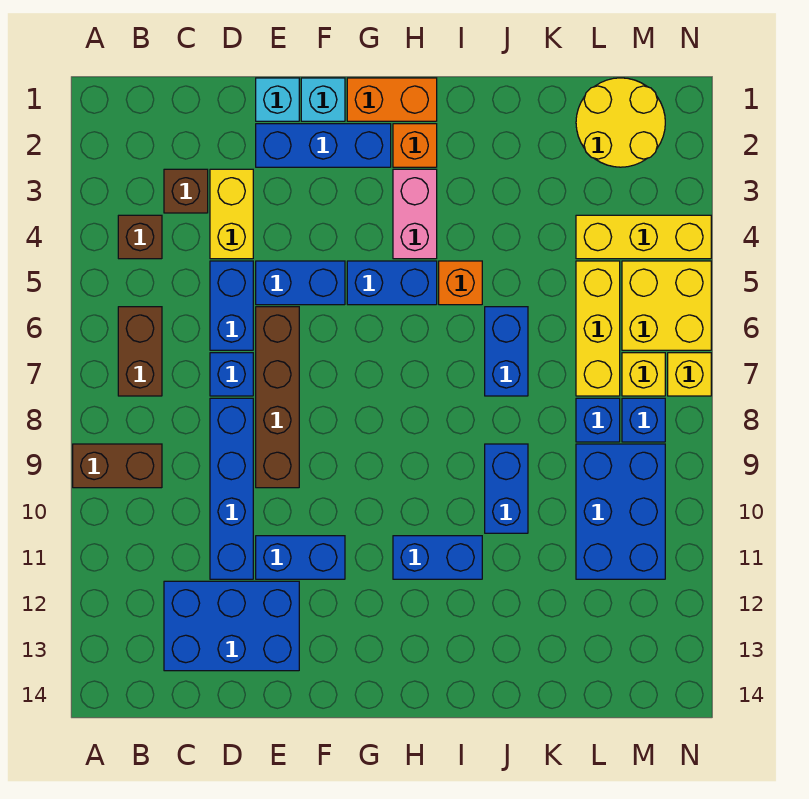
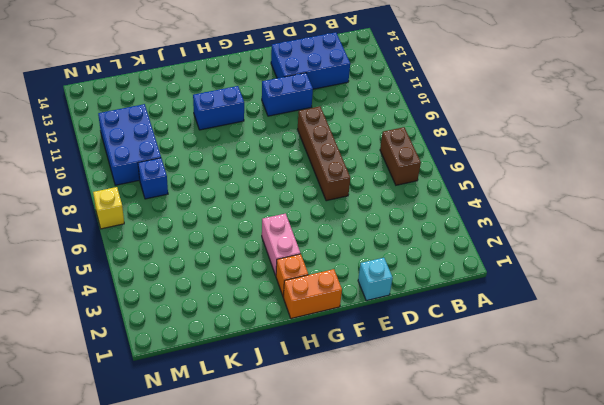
none -> brown brick A9:B9 level 1
none -> brown brick B4 level 1
none -> brown brick C3 level 1
none -> yellow brick D3:D4 level 1

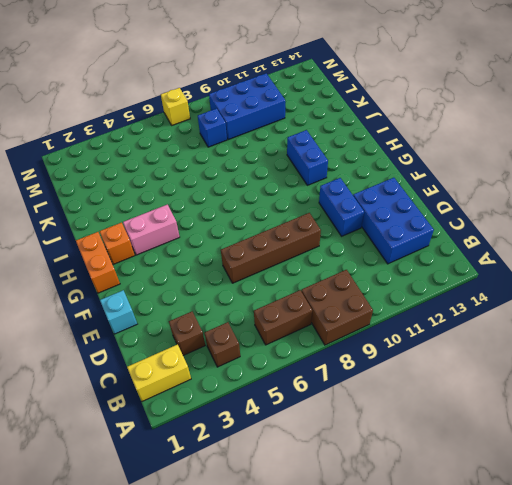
brown brick A8:B9 level 1 -> brown brick A9:B9 level 1
yellow brick B1:B2 level 1 -> yellow brick D3:D4 level 1
none -> blue brick D5:D6 level 1
none -> blue brick D7 level 1
none -> blue brick D8:D11 level 1
none -> blue brick E2:G2 level 1

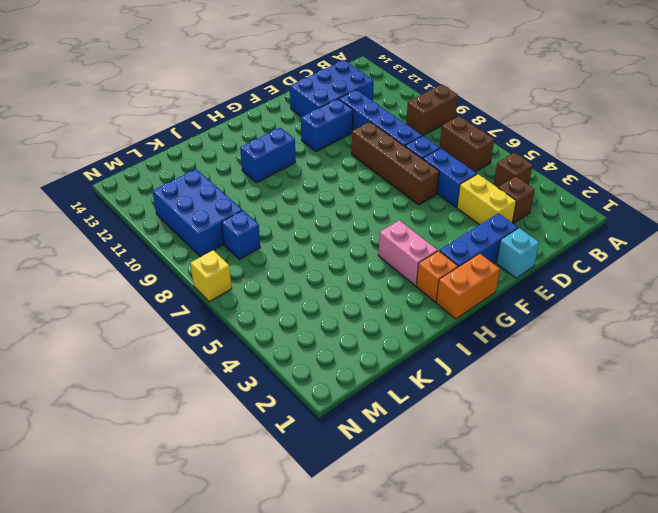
none -> blue brick E5:F5 level 1
none -> cyan brick F1 level 1
none -> blue brick G5:H5 level 1
none -> orange brick I5 level 1

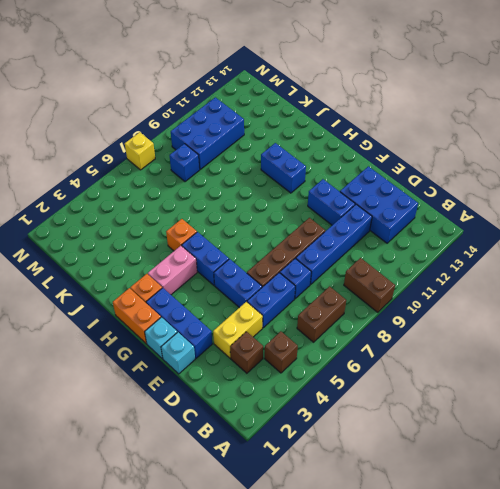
none -> blue brick J6:J7 level 1
none -> blue brick J9:J10 level 1
none -> yellow round brick L1:M2 level 1
none -> yellow brick L4:N4 level 1

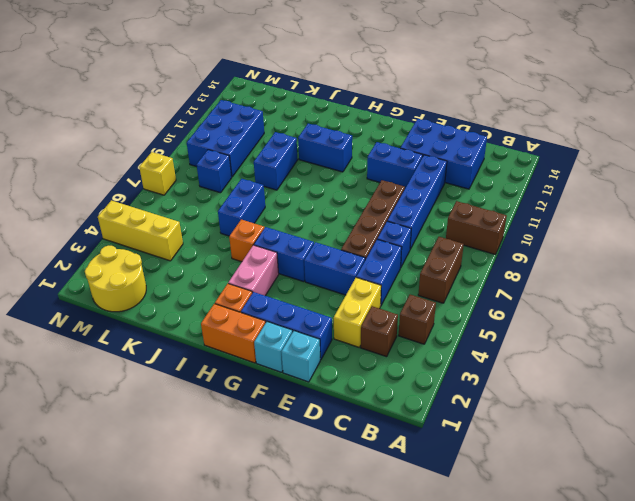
none -> yellow brick L5:L7 level 1
none -> yellow brick M5:N6 level 1
none -> yellow brick M7 level 1
none -> blue brick M8 level 1

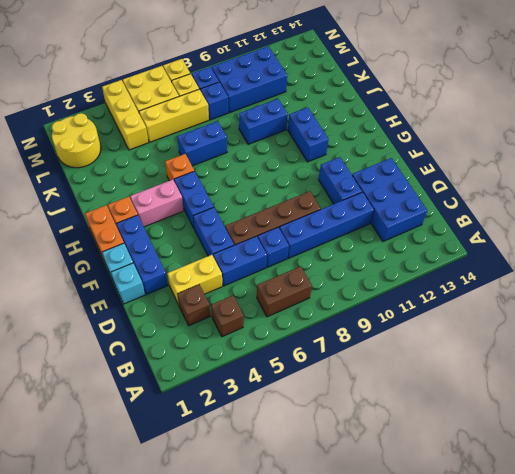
none -> brown brick A9:B9 level 1

